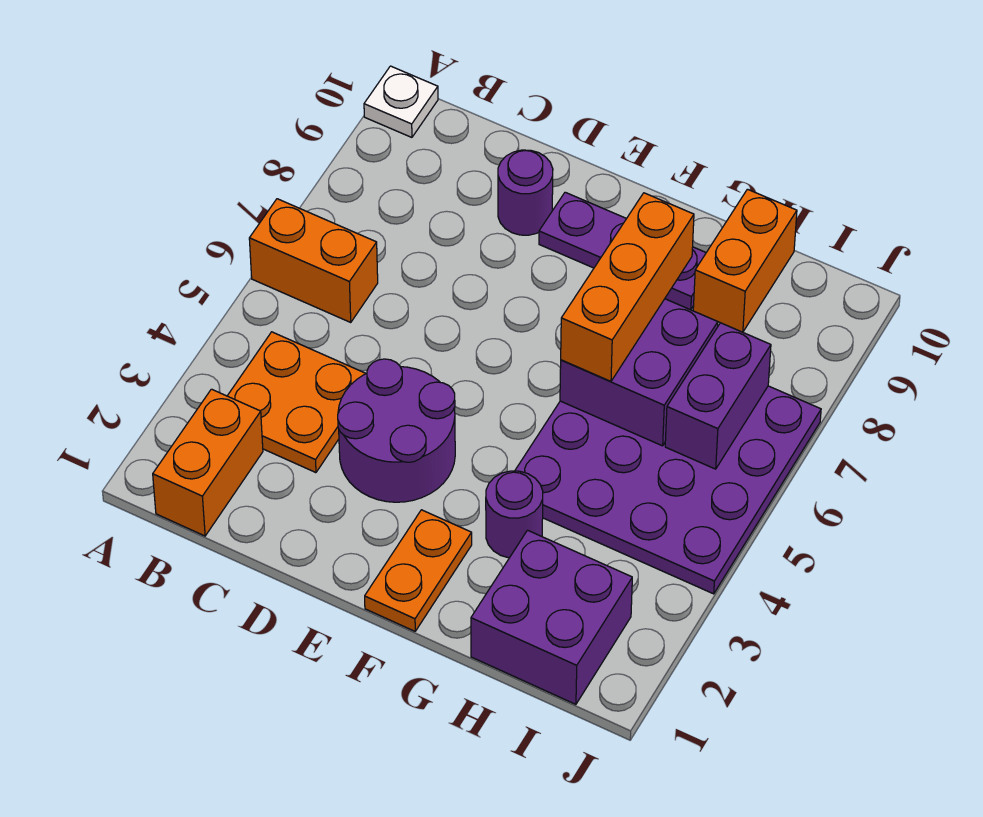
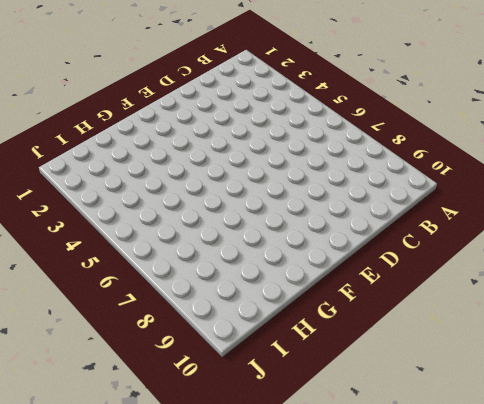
none -> orange brick A6:B6 level 1
none -> white plate A10 level 1
none -> orange brick B1:B2 level 1

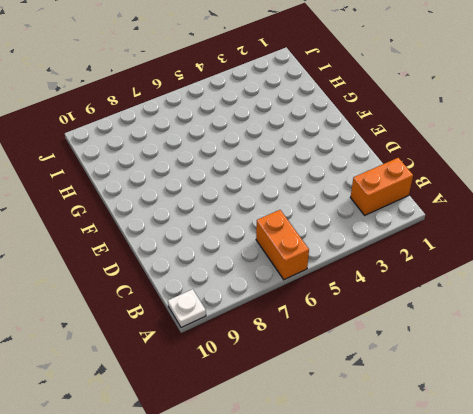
none -> orange plate B3:C4 level 1
none -> purple round brick D3:E4 level 1
none -> purple round brick D9 level 1

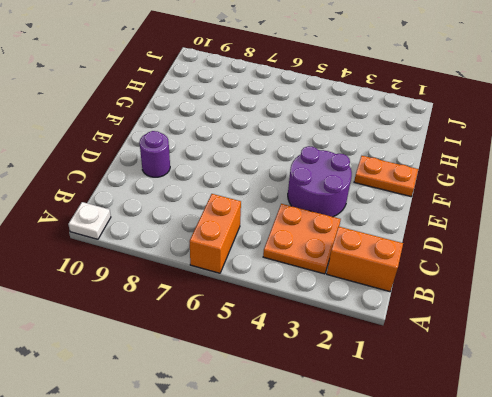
none -> purple plate E9:G9 level 1
none -> purple round brick G3 level 1
none -> purple plate G4:J7 level 1

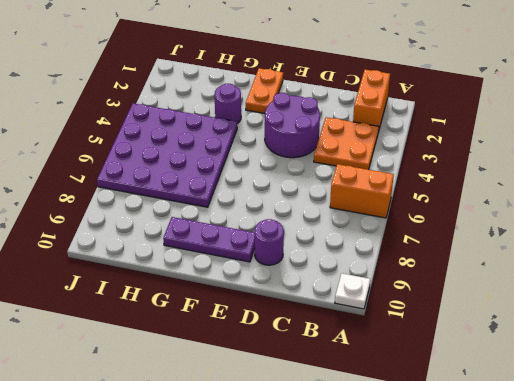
none -> purple brick H1:I2 level 1
none -> orange brick H9:H10 level 1
none -> purple brick G6:H7 level 2

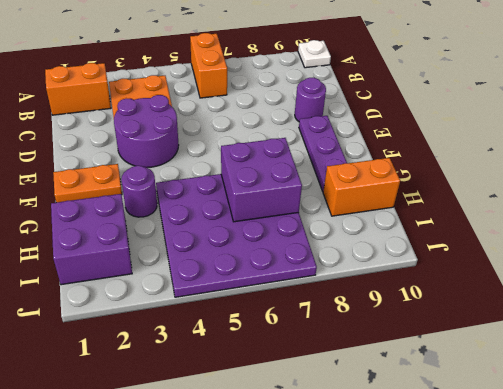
none -> purple brick I6:I7 level 2
none -> orange brick G6:G8 level 3

